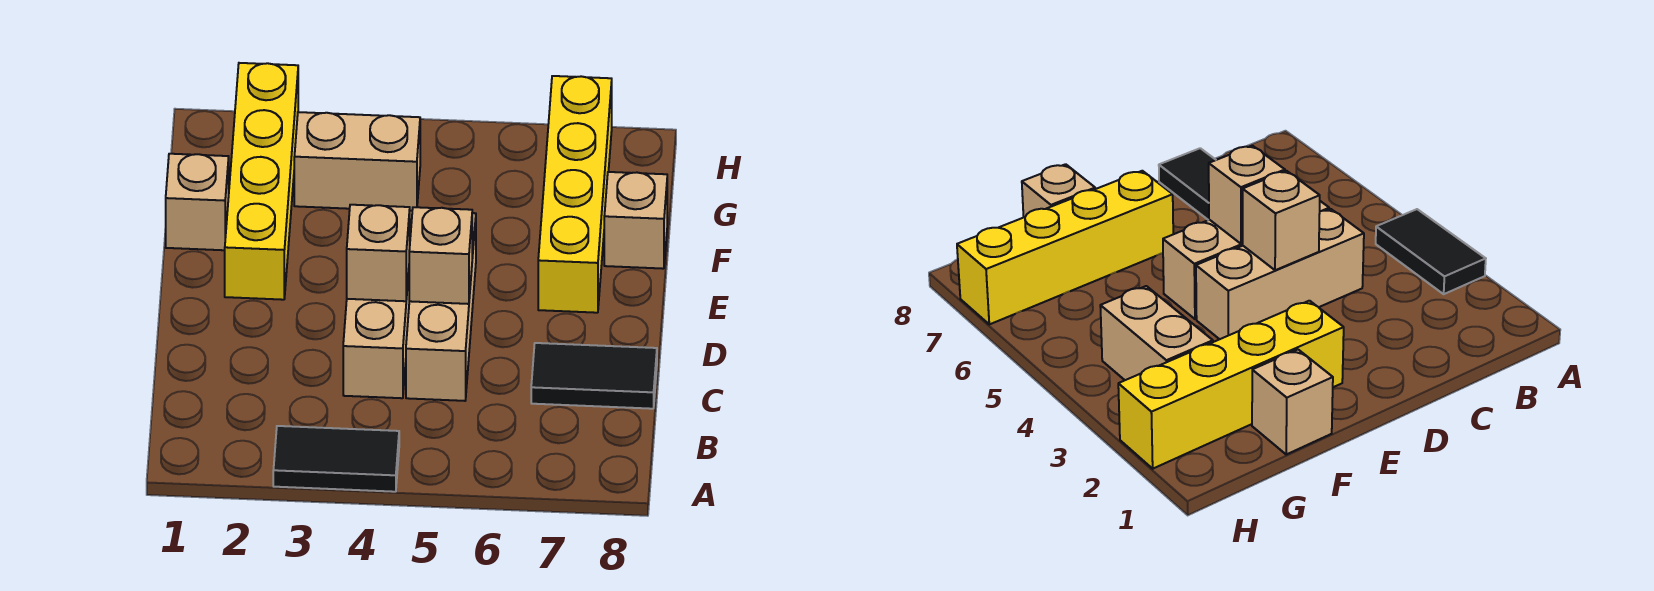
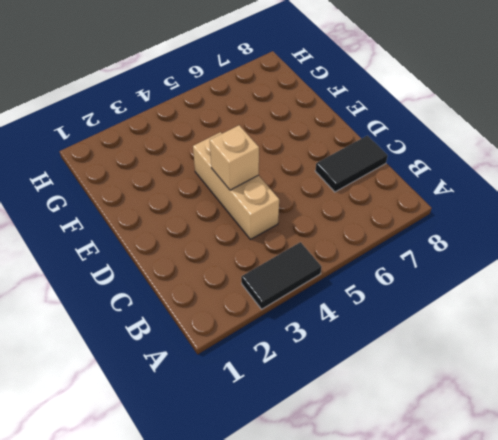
none -> tan brick C5:E5 level 1
none -> yellow brick E2:H2 level 1

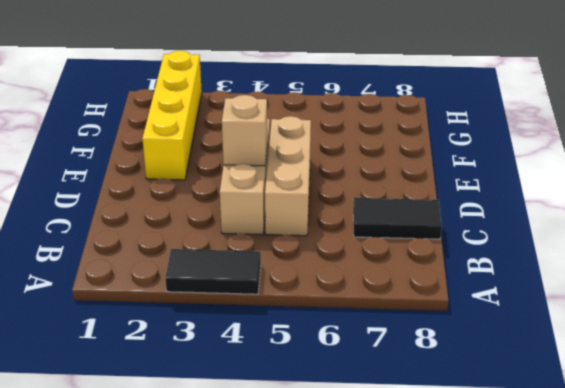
none -> yellow brick E7:H7 level 1
none -> tan brick F1 level 1

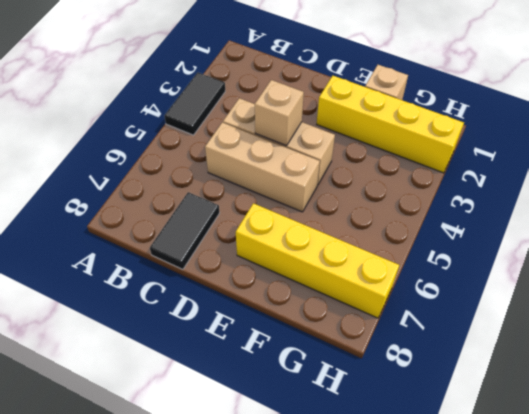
none -> tan brick F8 level 1
none -> tan brick G3:G4 level 1

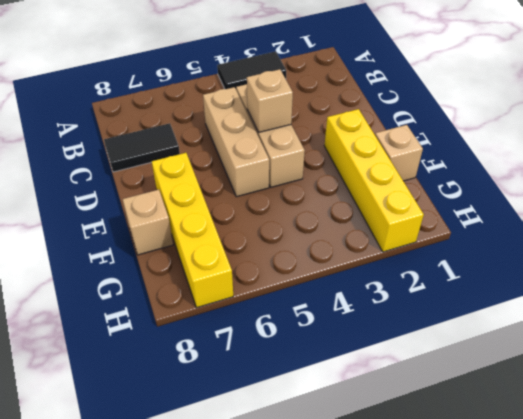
none -> tan brick G3:G4 level 1
none -> tan brick D5 level 2

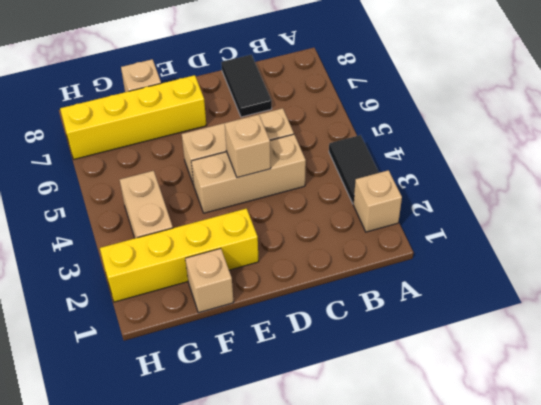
tan brick A2 level 1 -> tan brick D5 level 2

